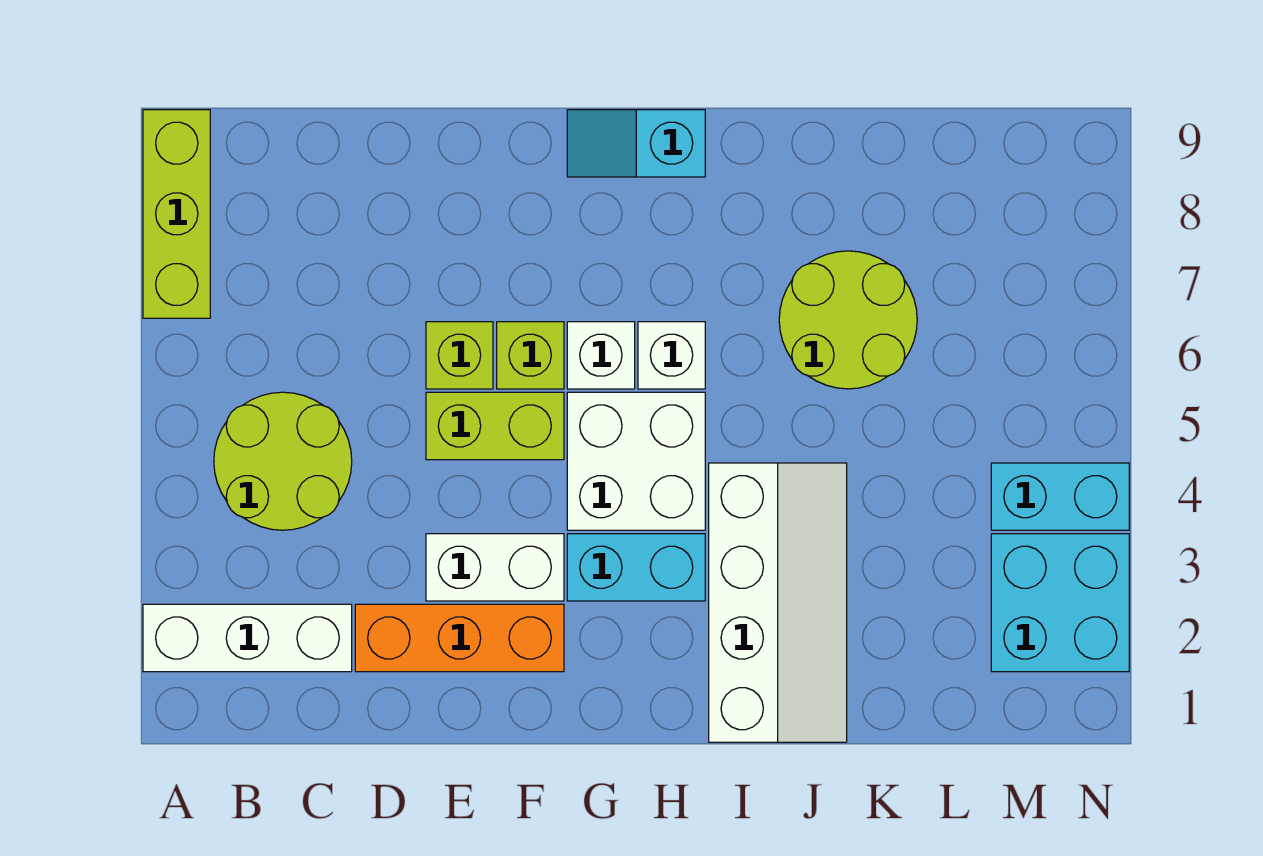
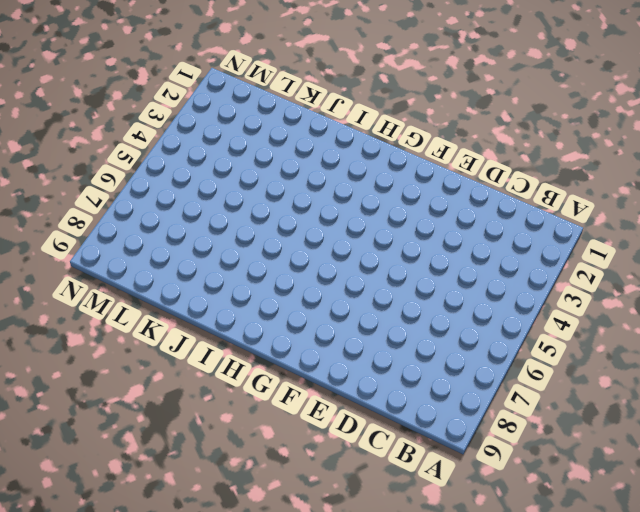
none -> white brick A2:C2 level 1
none -> lime brick A7:A9 level 1
none -> lime round brick B4:C5 level 1

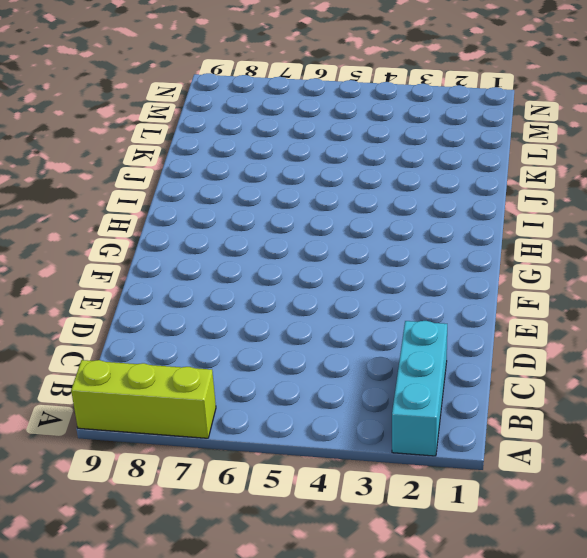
cyan brick A2:C2 level 1 -> white brick A2:C2 level 1
none -> lime round brick B4:C5 level 1
none -> orange brick D2:F2 level 1
none -> white brick E3:F3 level 1

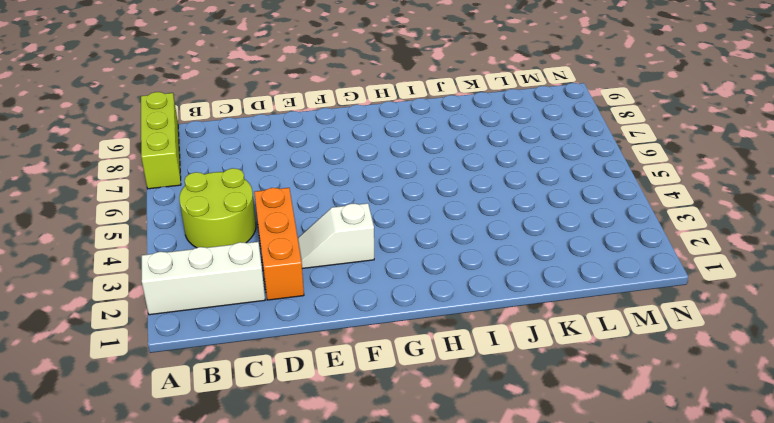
orange brick D2:D4 level 1 -> orange brick D2:F2 level 1
white slope E3:F3 level 1 top F -> white brick E3:F3 level 1
none -> lime brick E5:F5 level 1
none -> lime brick E6 level 1
none -> lime brick F6 level 1

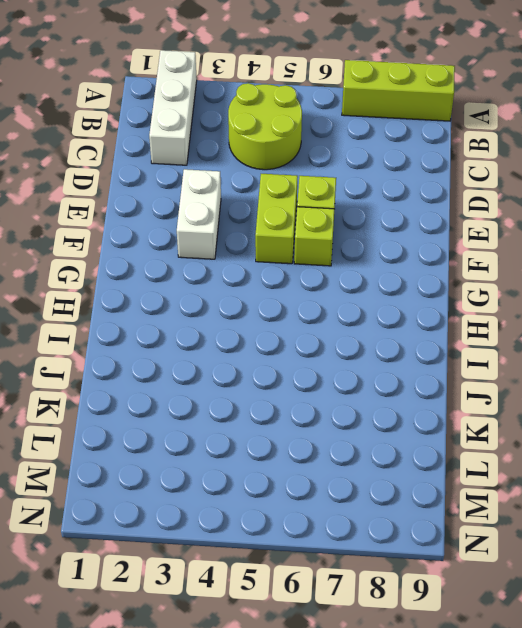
none -> orange brick D2:F2 level 1
none -> cyan brick G3:H3 level 1
none -> white brick G4:H5 level 1

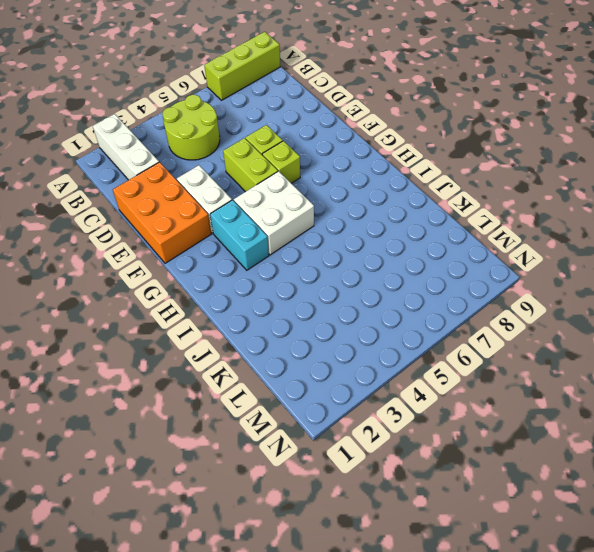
orange brick D1:F2 level 1 -> orange brick D2:F2 level 1
none -> white brick G6 level 1
none -> cyan slope G9:H9 level 1 top H
none -> white brick H6 level 1

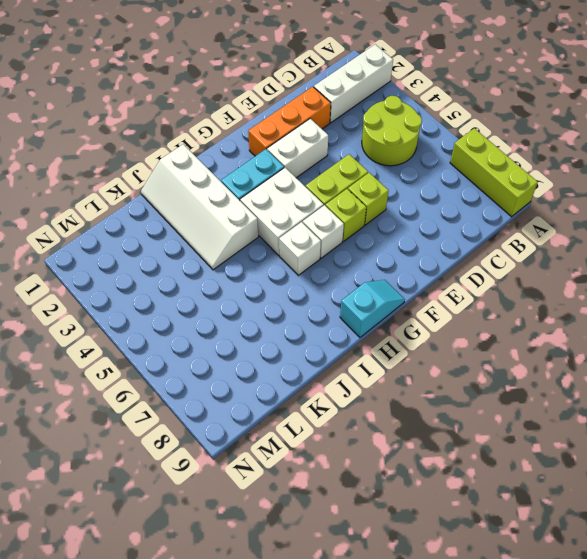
none -> lime round brick J6:K7 level 1
none -> cyan brick M2:N3 level 1
none -> cyan brick M4:N4 level 1

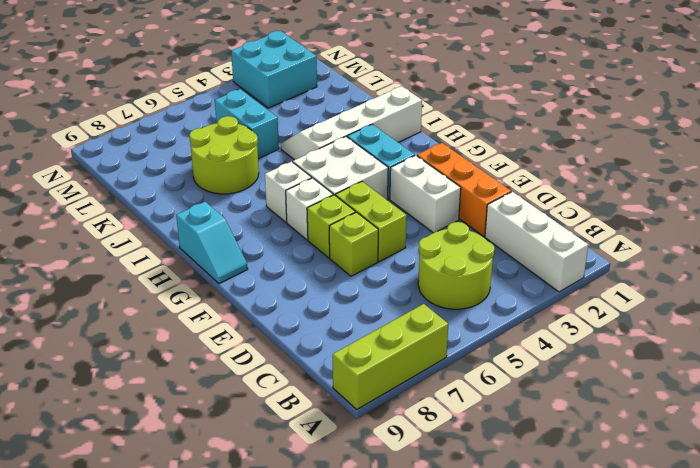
cyan brick K5:L5 level 1 -> cyan brick M4:N4 level 1

